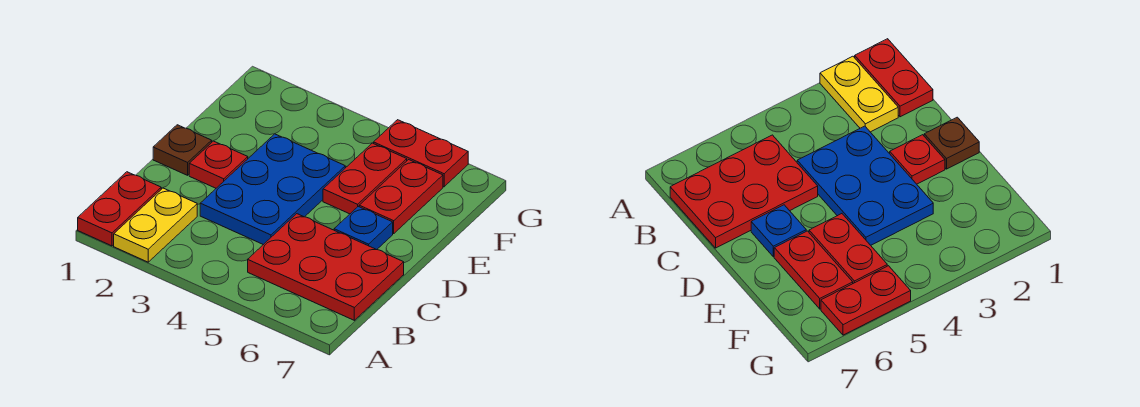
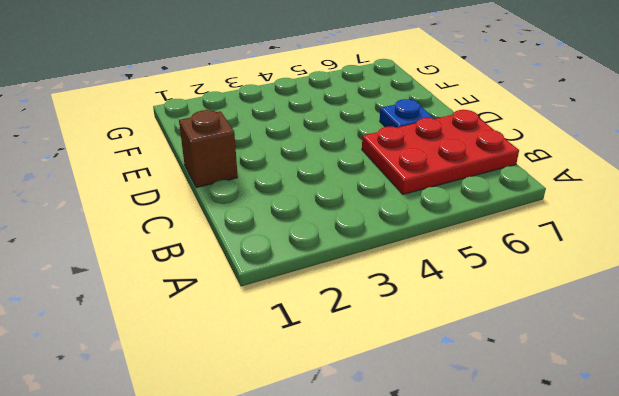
brown brick D1 level 1 -> brown plate D1 level 1
none -> red plate A1:B1 level 1
none -> yellow plate A2:B2 level 1

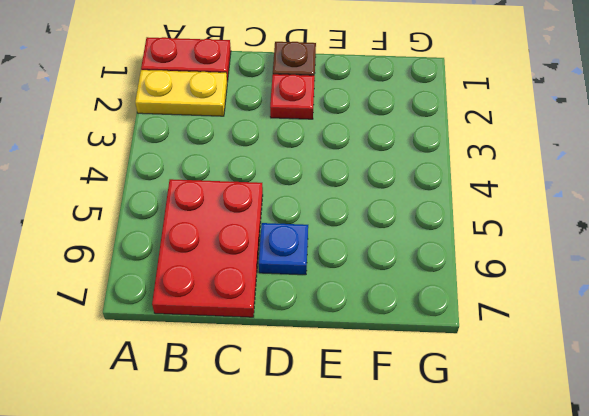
none -> blue plate C3:E4 level 1
none -> red plate E5:F5 level 1

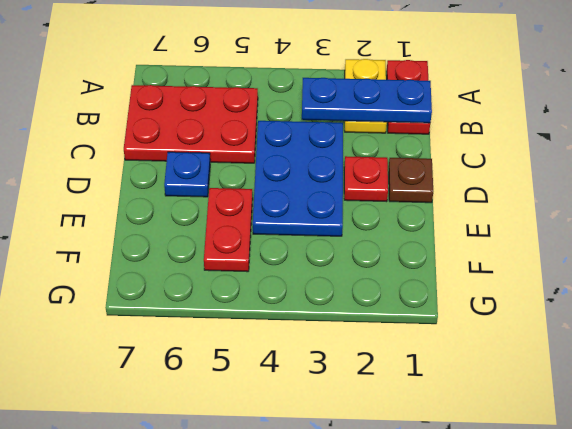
blue plate B1:B3 level 2 -> none
none -> red plate E6:F6 level 1
none -> red plate G5:G6 level 1

